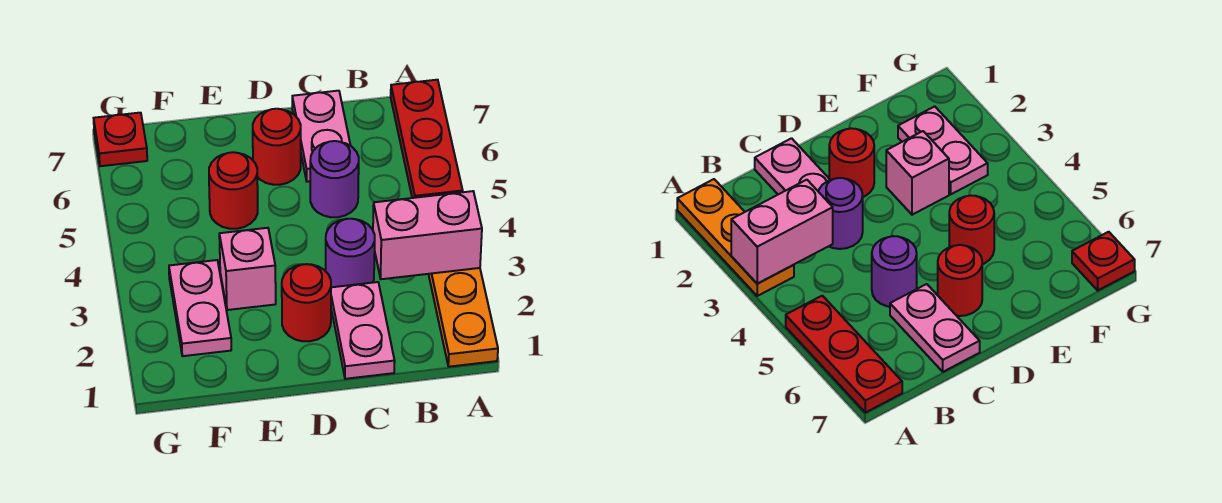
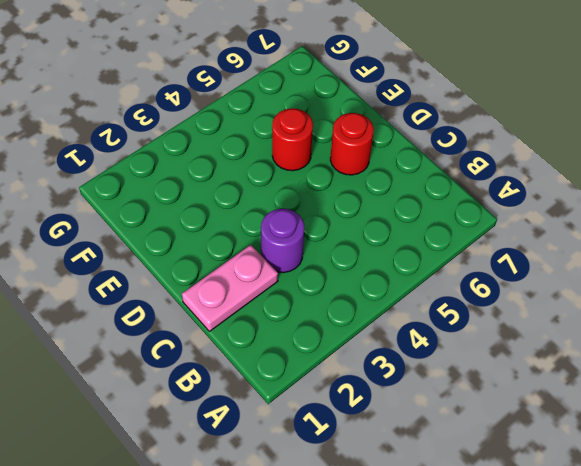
none -> orange plate A1:A3 level 1
none -> red plate A5:A7 level 1
none -> purple round brick C5 level 1

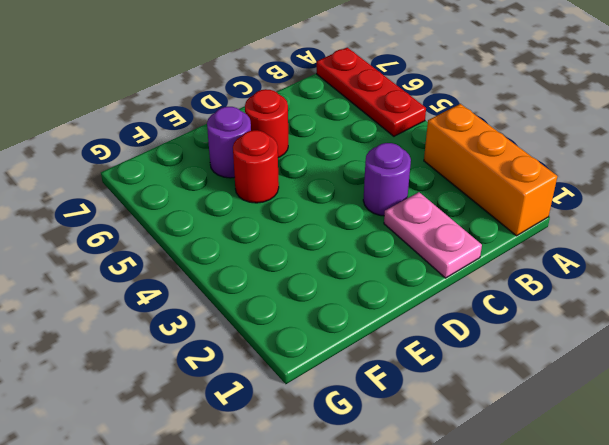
orange brick A1:A3 level 1 -> orange plate A1:A3 level 1
purple round brick E6 level 1 -> purple round brick C5 level 1
none -> pink plate C6:C7 level 1
none -> red round brick D2 level 1
none -> pink brick E3 level 1

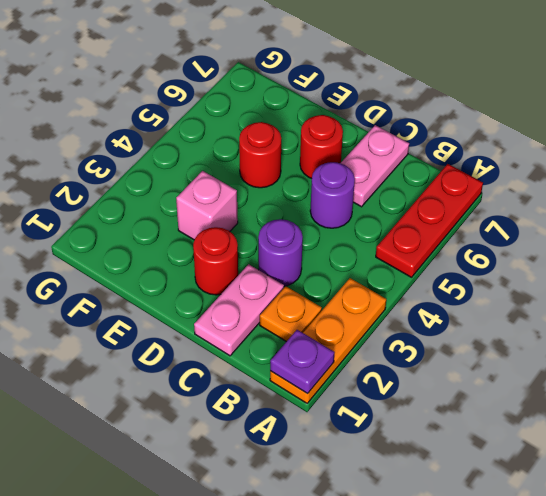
purple plate A1 level 2 -> none
orange plate B2 level 1 -> none
none -> pink plate F2:F3 level 1
none -> red plate G7 level 1
none -> pink brick A3:B3 level 2

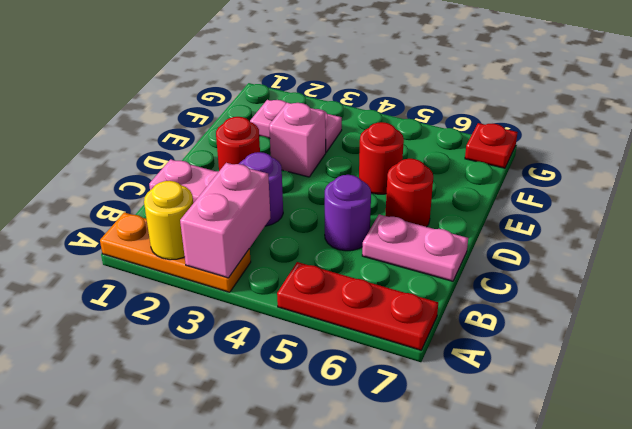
yellow round brick A2 level 2 -> none

